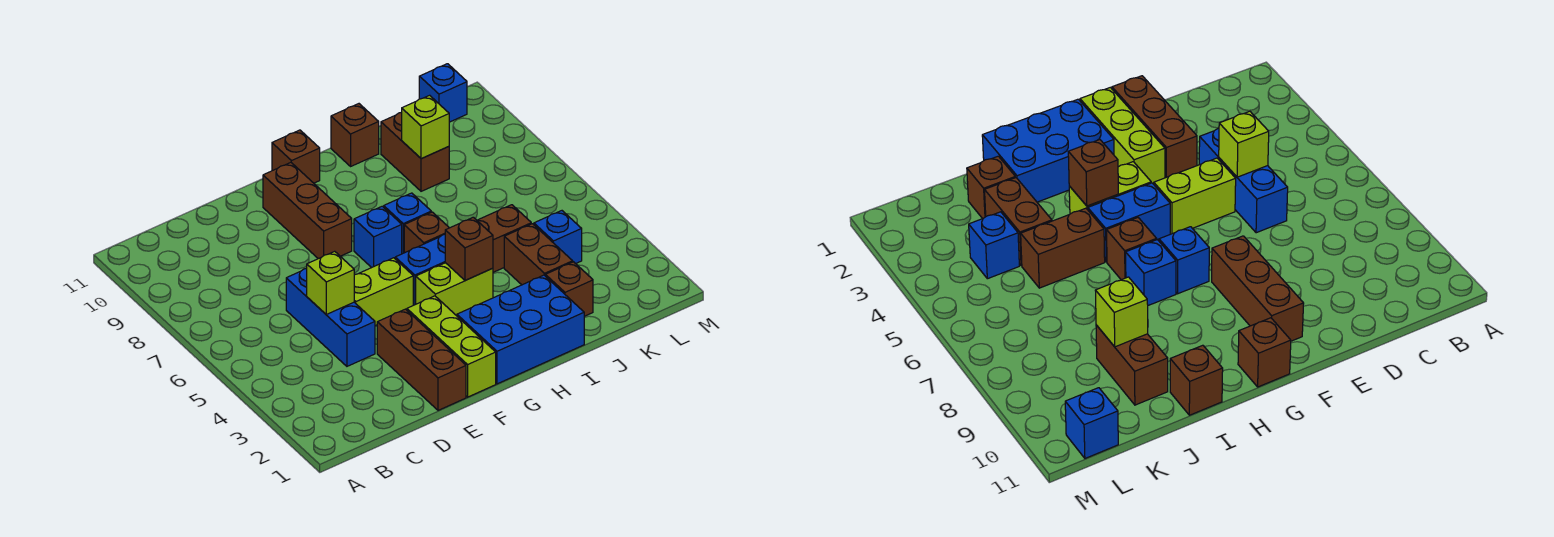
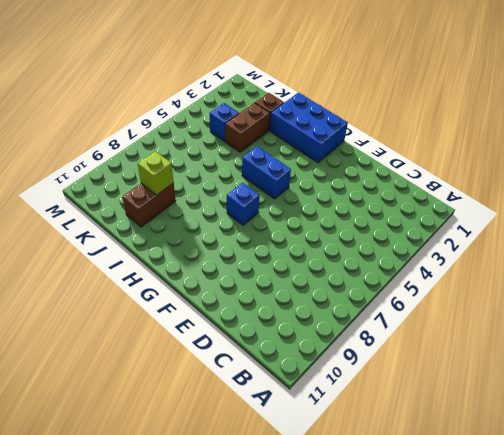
none -> blue brick D4:D6 level 1
none -> brown brick E1:E3 level 1
none -> lime brick E5:F5 level 1

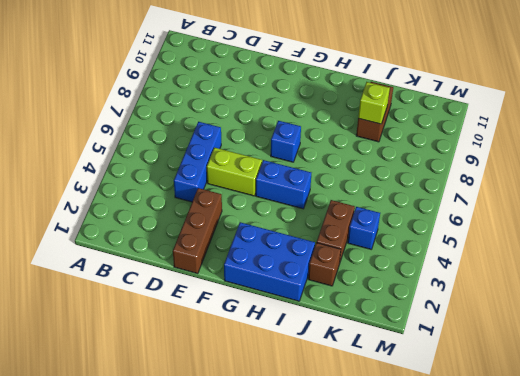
none -> lime brick F1:F3 level 1
none -> brown brick F8:F10 level 1
none -> lime brick G4:H4 level 1

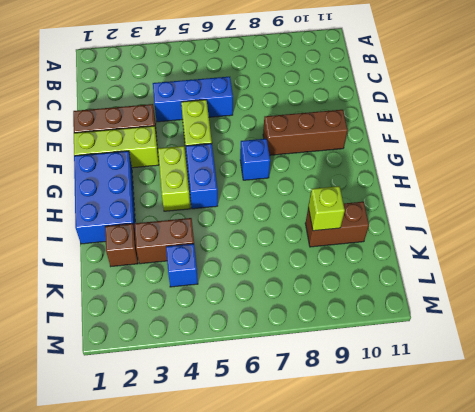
none -> brown brick G11 level 1
none -> brown brick H6 level 1
none -> blue brick H7 level 1

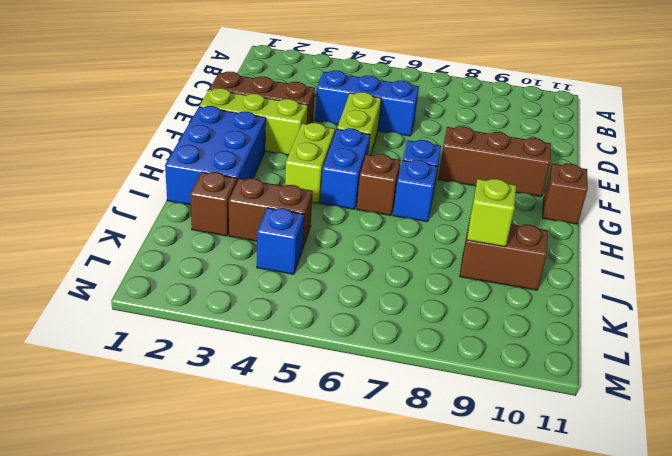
none -> brown brick I5:J5 level 1
none -> brown brick I11 level 1
none -> blue brick L11 level 1

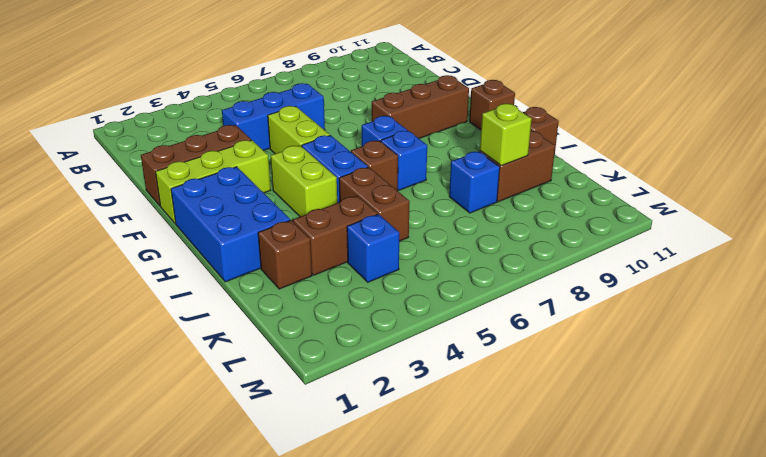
blue brick J8 level 1 -> blue brick L11 level 1
none -> lime brick D5 level 2
none -> brown brick H4 level 2

